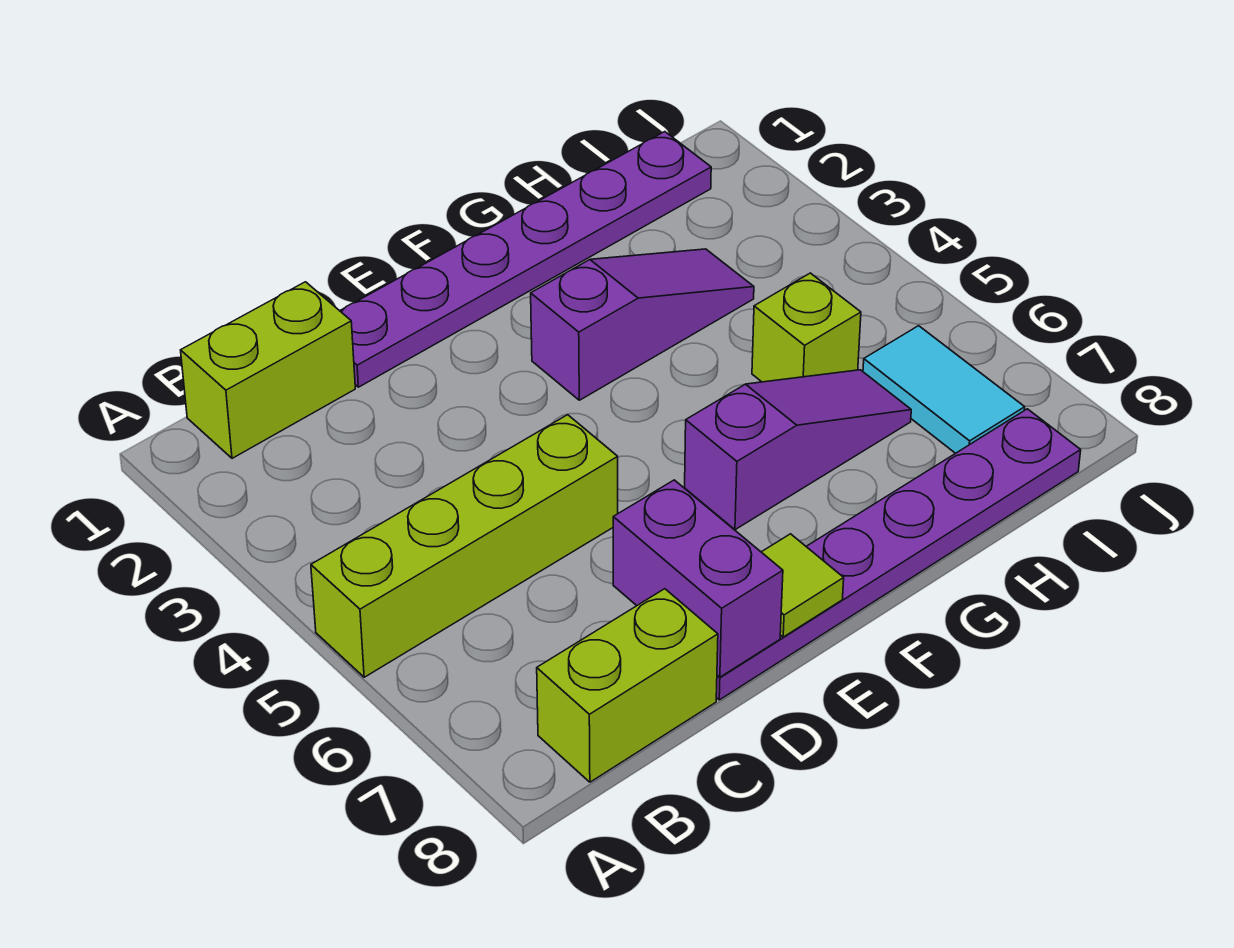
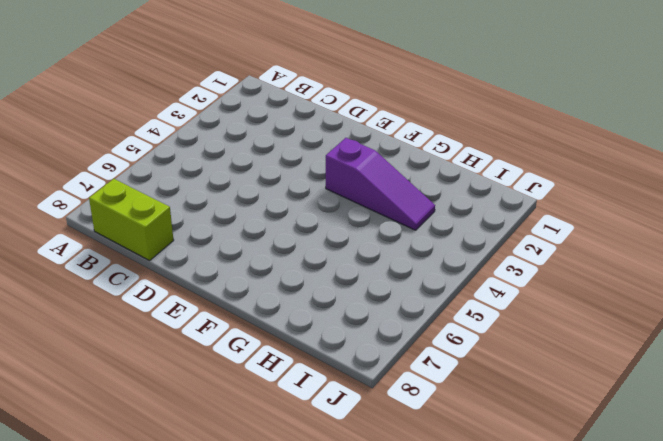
none -> lime brick A5:D5 level 1
none -> lime brick B1:C1 level 1

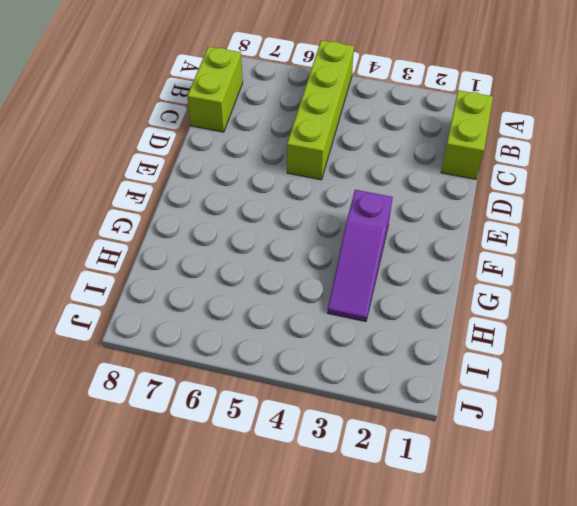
none -> purple plate D1:I1 level 1
none -> purple plate D8:I8 level 1

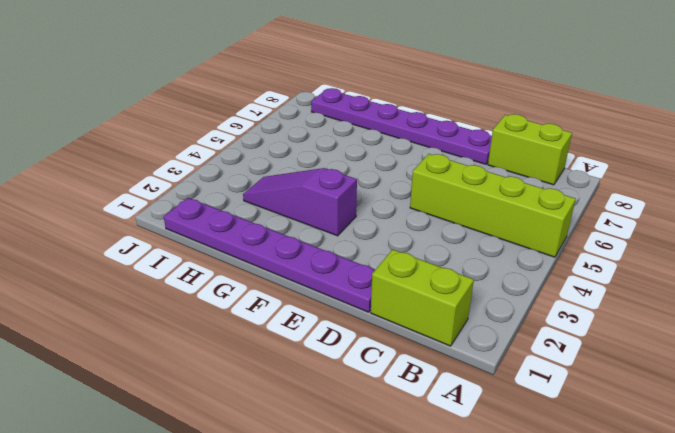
none -> purple slope F6:H6 level 1 top F
none -> lime brick H5 level 1

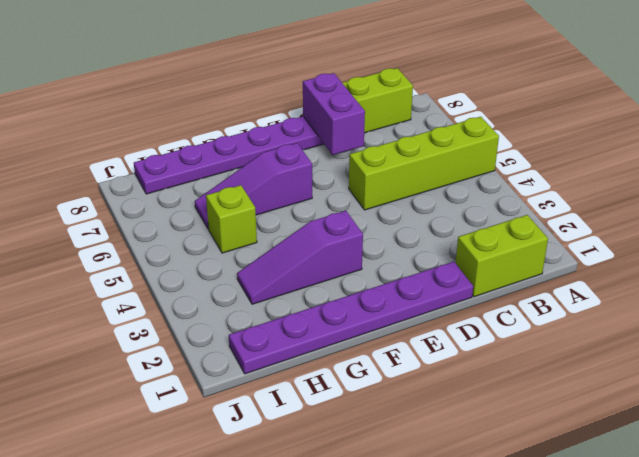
none -> cyan tile I6:I7 level 1
none -> lime tile E8 level 2

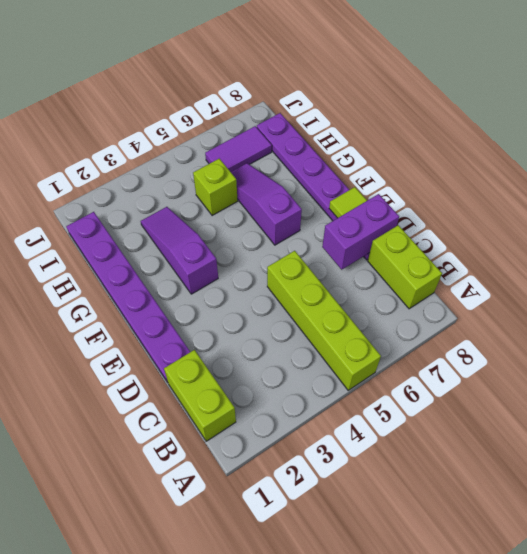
purple tile I6:I7 level 1 -> cyan tile I6:I7 level 1

